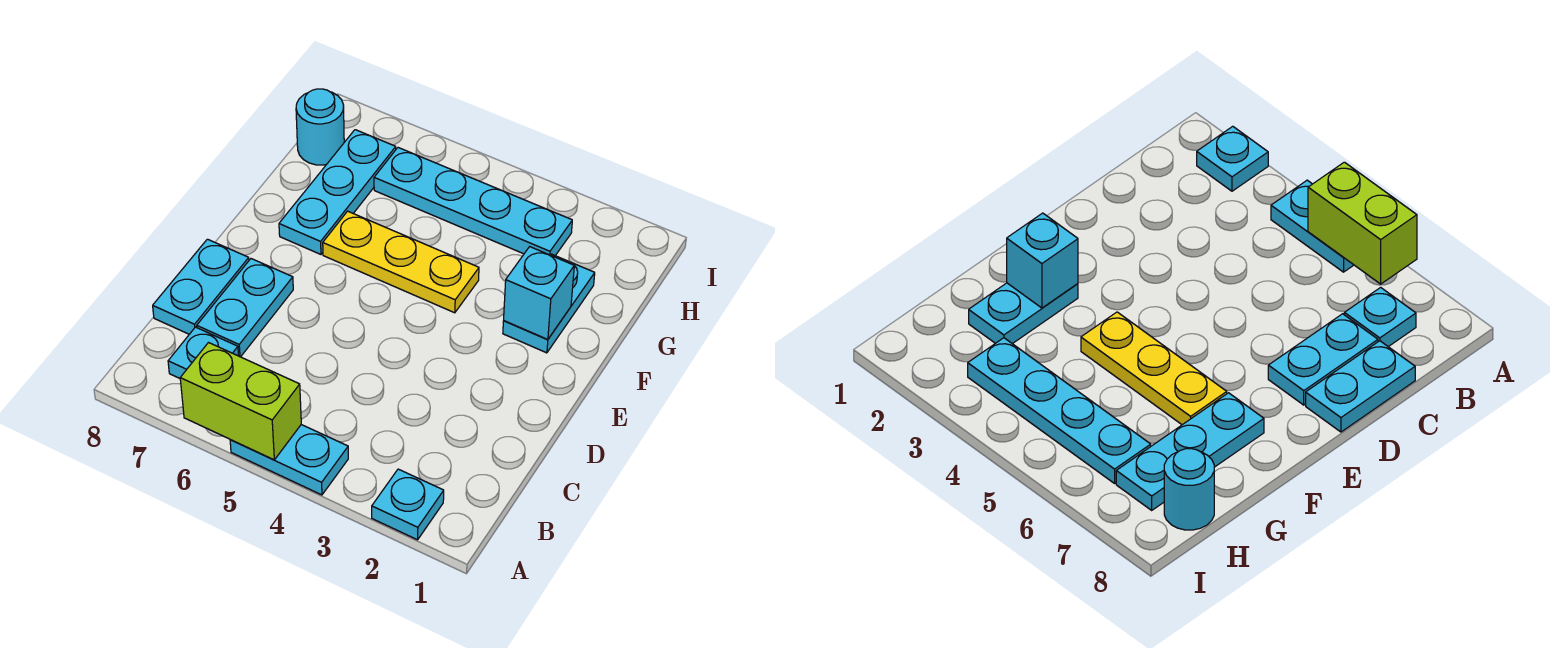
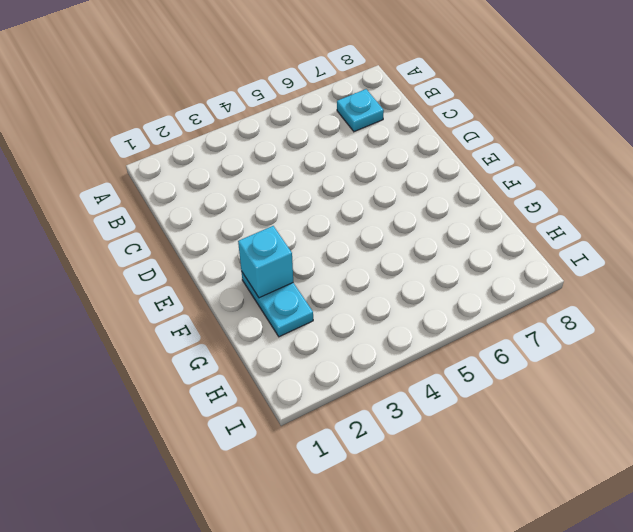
none -> cyan plate A2 level 1
none -> cyan plate A4:A5 level 1
none -> cyan plate C7:D7 level 1

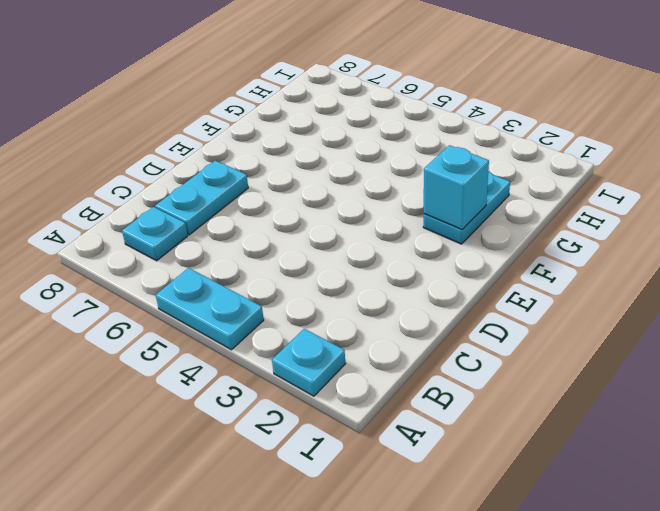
none -> cyan plate C8:D8 level 1
none -> yellow plate F4:F6 level 1
none -> cyan plate F7:H7 level 1

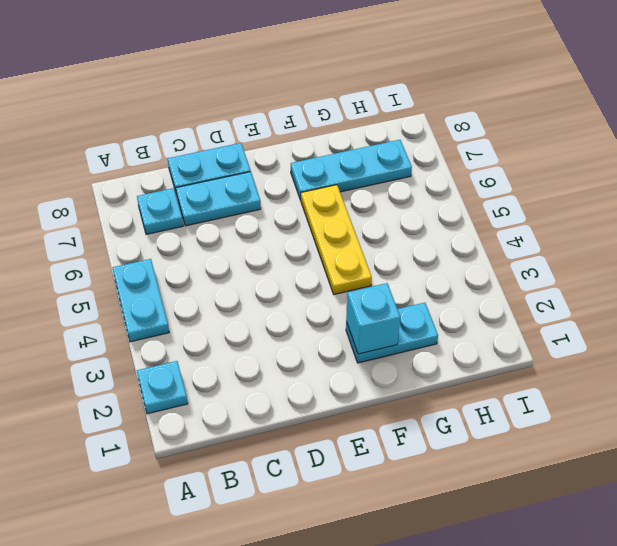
none -> cyan plate H3:H6 level 1
none -> cyan round brick H8 level 1
none -> lime brick A5:A6 level 2

